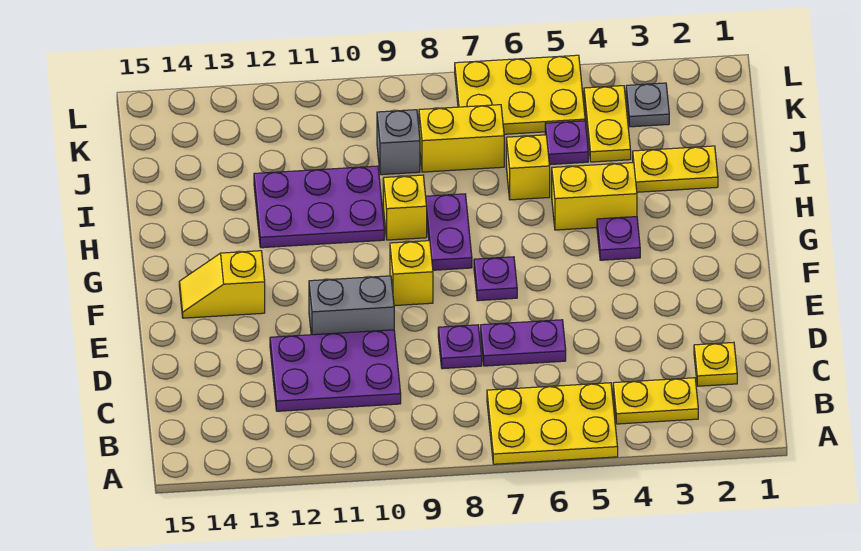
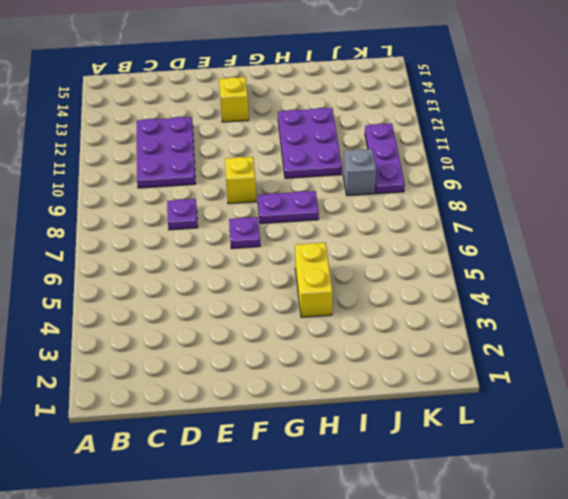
purple plate K9:K11 level 1 -> none
none -> yellow plate A5:B7 level 1
none -> yellow plate B3:B4 level 1
none -> yellow plate C2 level 1

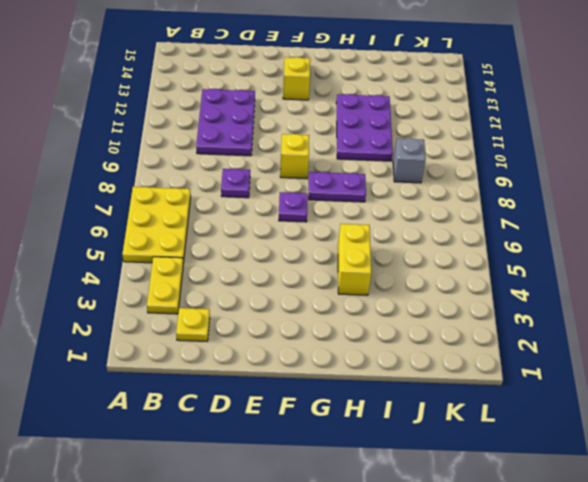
none -> purple plate D6:D7 level 1
none -> grey brick E10:E11 level 1
none -> purple plate G4 level 1

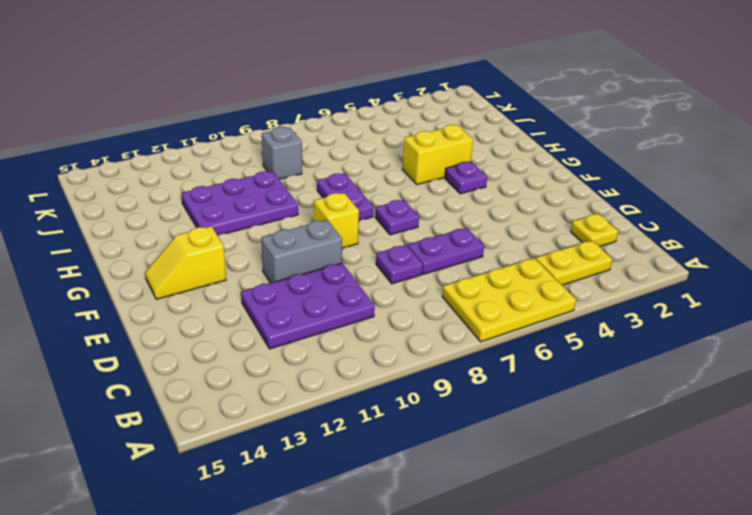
none -> yellow brick H9 level 1
none -> yellow plate I2:I3 level 1
none -> yellow brick I6 level 1

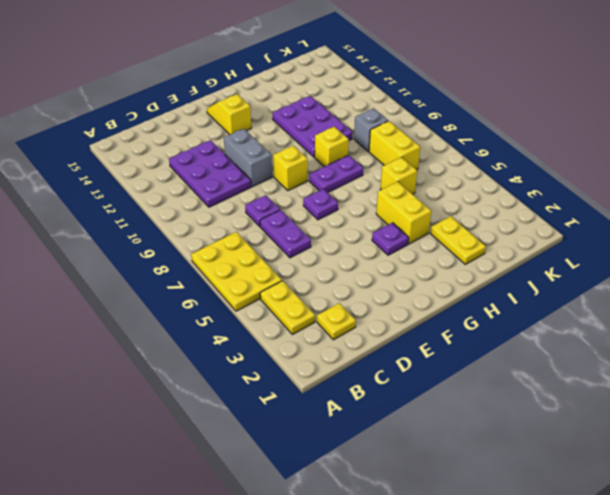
none -> yellow plate J4:K4 level 1
none -> purple plate J5 level 1
none -> grey plate K3 level 1

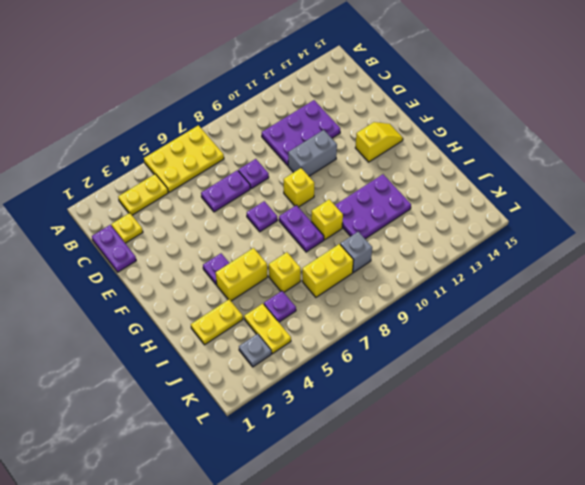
purple plate C1:D1 level 1 -> none
none -> yellow plate K5:L7 level 1

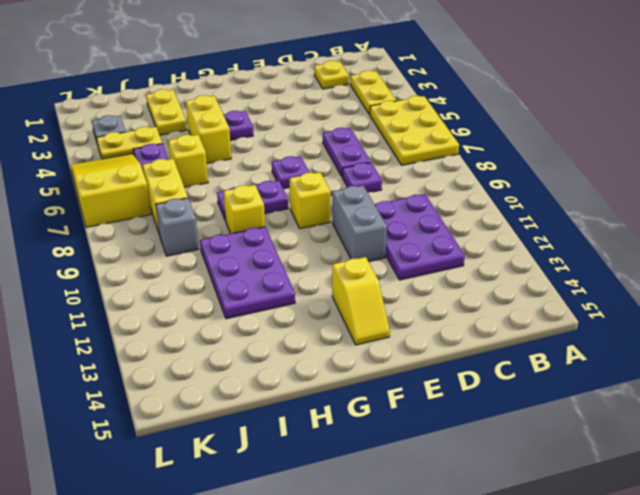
yellow slope K5:L7 level 1 top 7 -> yellow plate K5:L7 level 1

